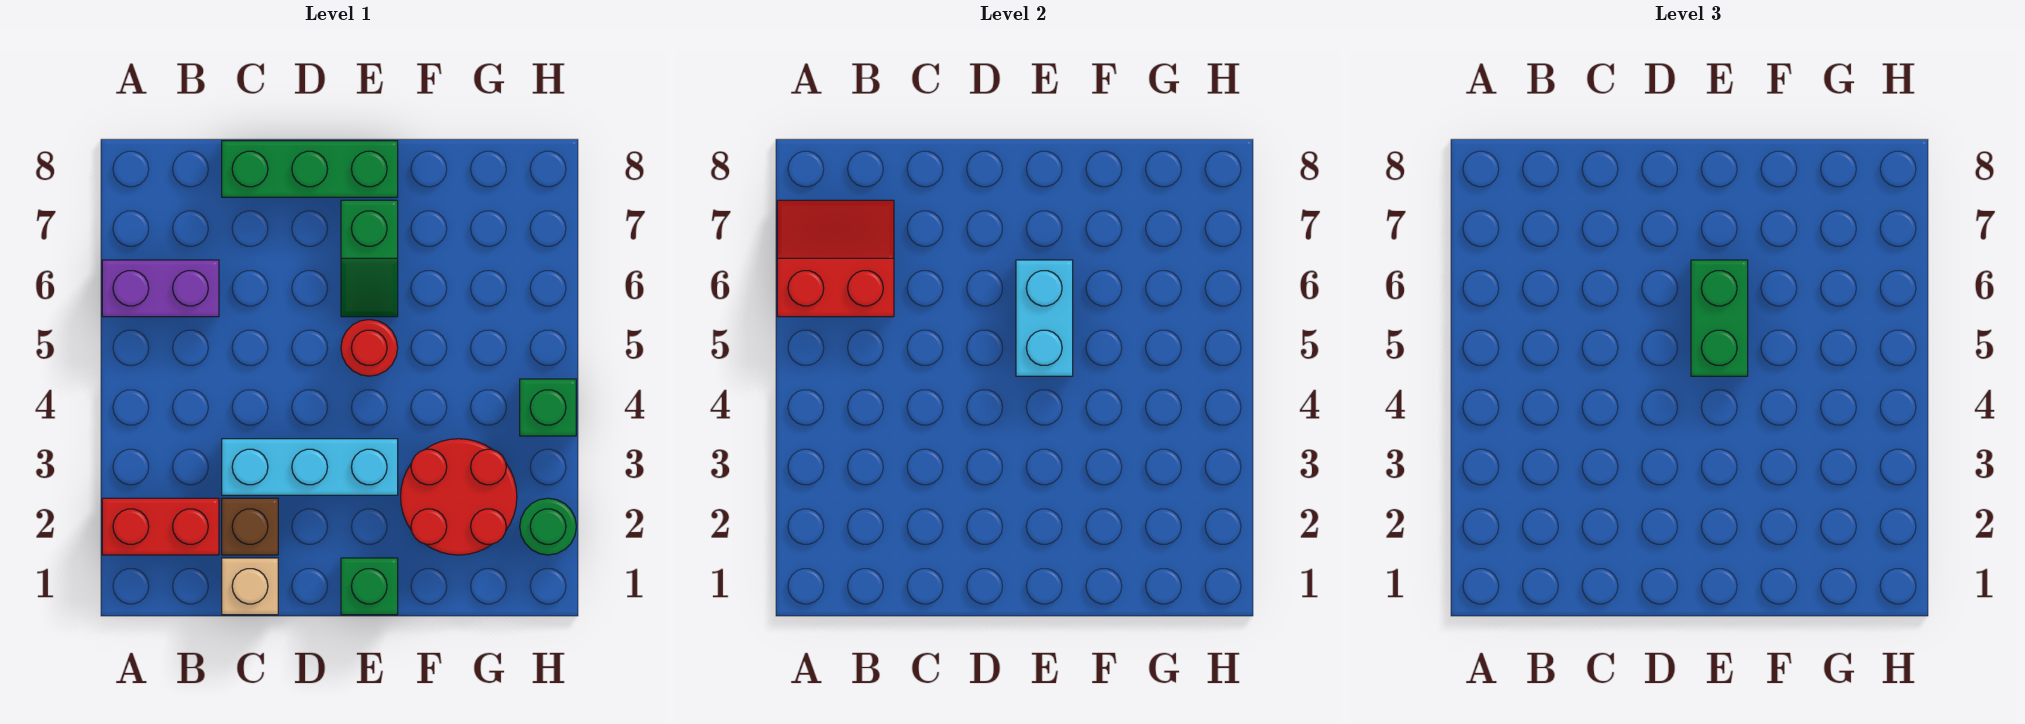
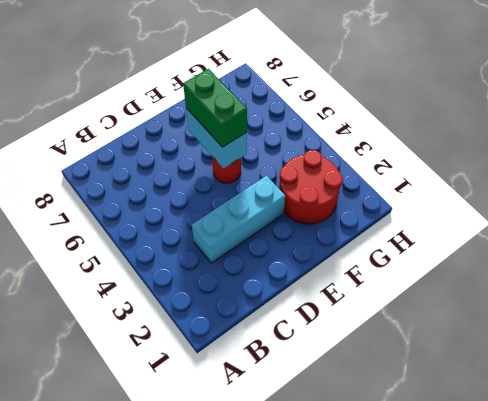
none -> red brick A2:B2 level 1
none -> purple brick A6:B6 level 1
none -> tan brick C1 level 1

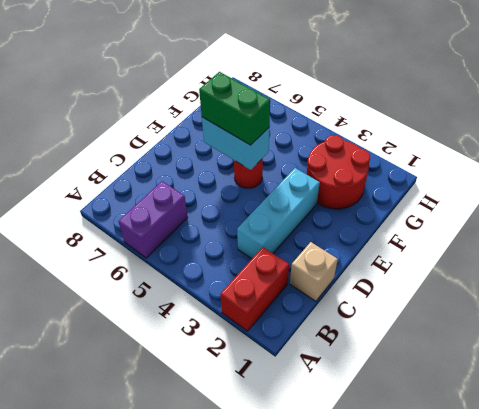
none -> brown brick C2 level 1
none -> green brick C8:E8 level 1
none -> green brick E1 level 1

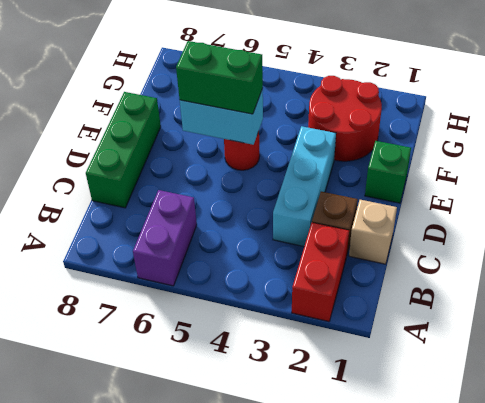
none -> green slope E6:E7 level 1 top 7
none -> green round brick H2 level 1
none -> green brick H4 level 1

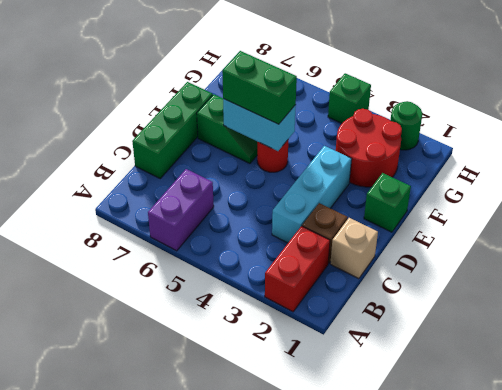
none -> red slope A6:B7 level 2 top 6

